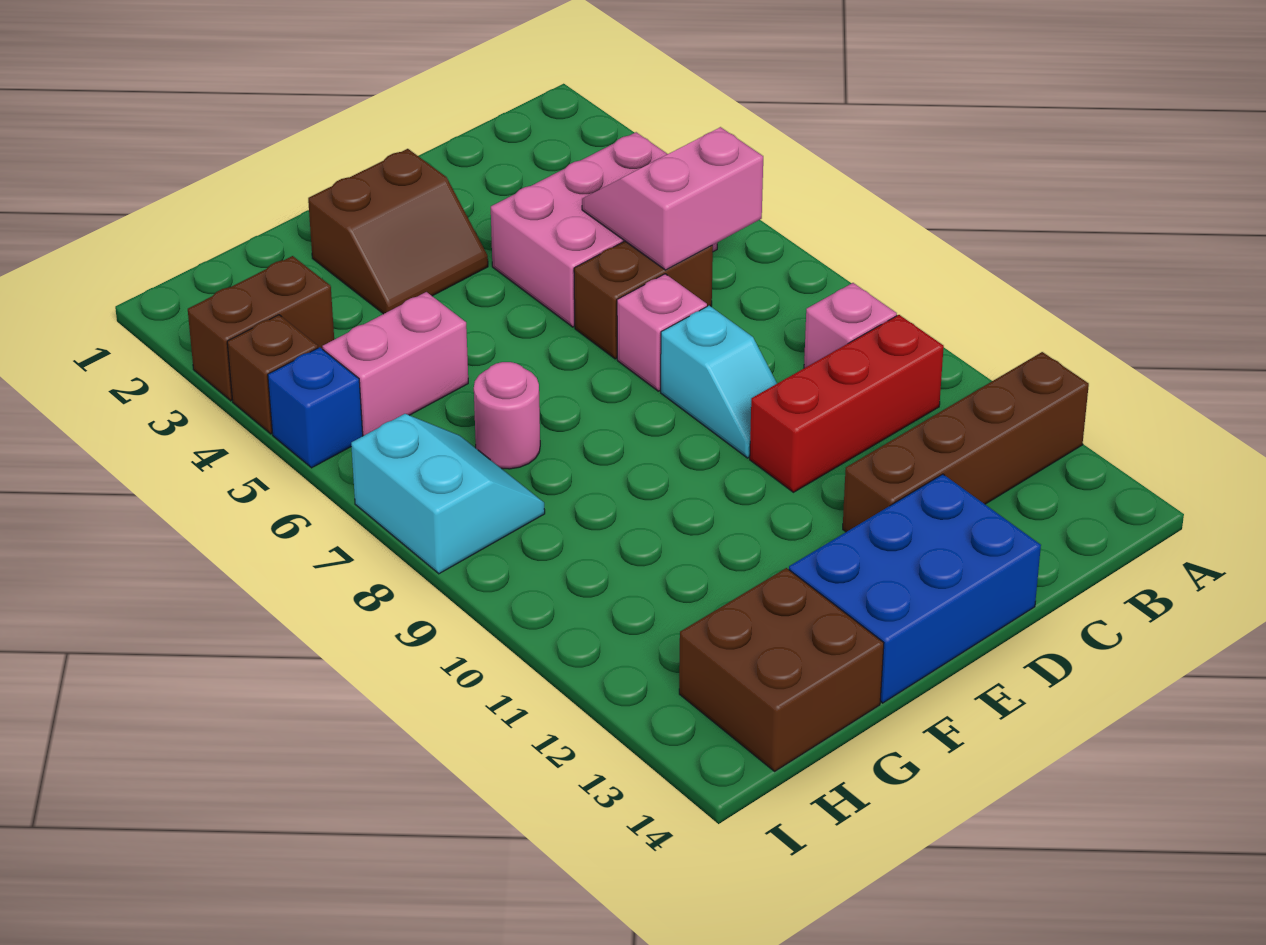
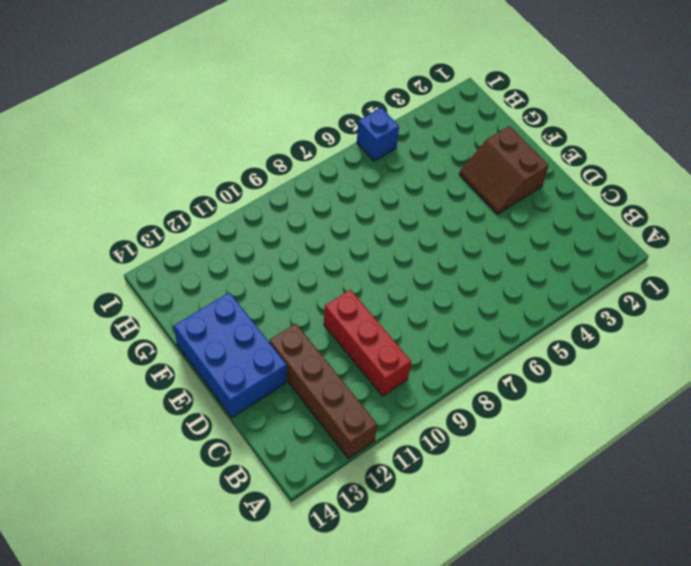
none -> pink brick B4:D5 level 1
none -> pink brick B9 level 1
none -> brown brick C6:D6 level 1

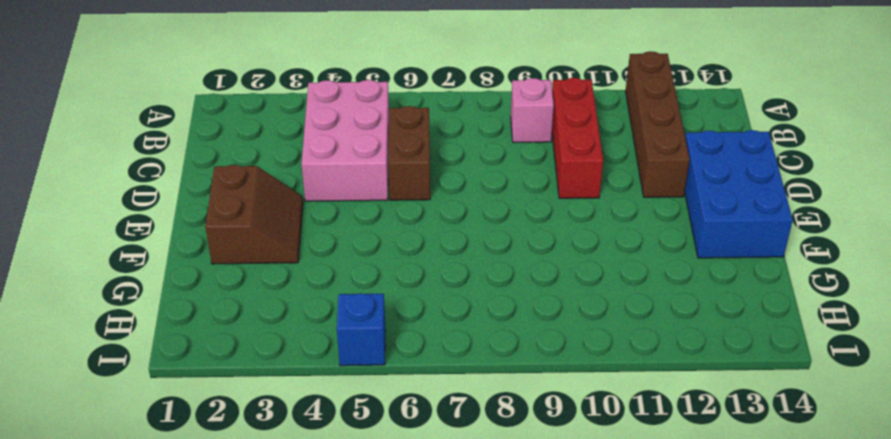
none -> pink brick D7 level 1
none -> cyan slope D8:D9 level 1 top 8
none -> pink brick G5:H5 level 1

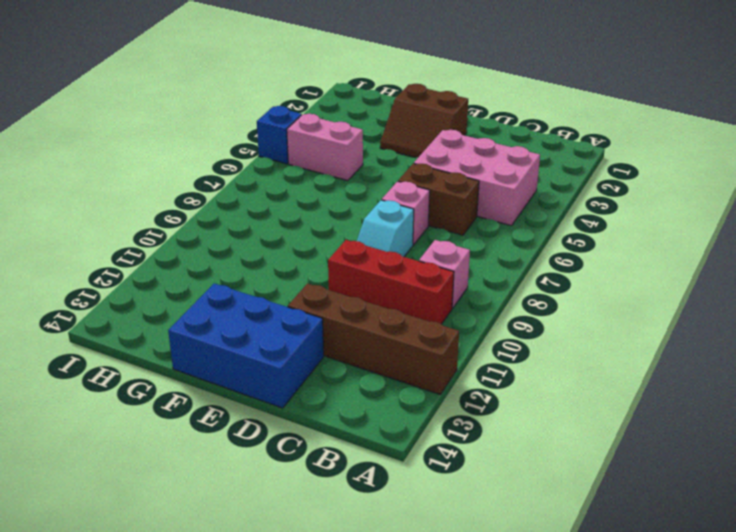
none -> pink round brick G7 level 1
none -> brown brick G13:H14 level 1
none -> brown brick H3:I3 level 1

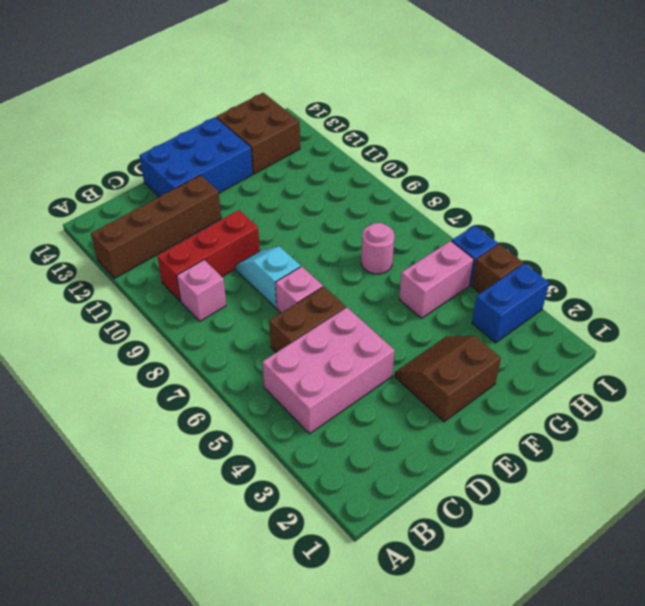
blue brick H3:I3 level 1 -> brown brick H3:I3 level 1
none -> cyan slope H7:I8 level 1 top I
none -> pink slope B5:C6 level 2 top 6

